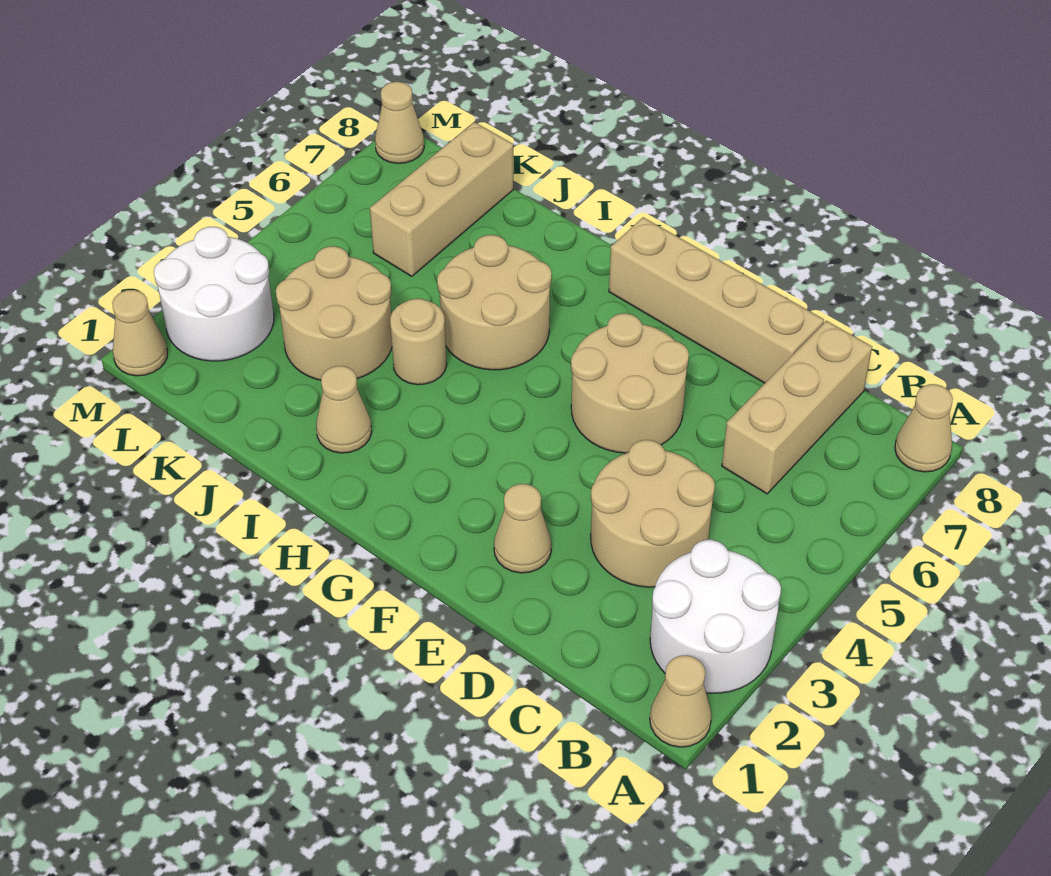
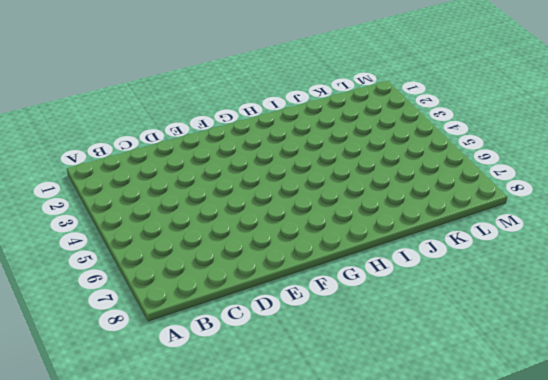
none -> tan cone A1 level 1
none -> white round brick A2:B3 level 1
none -> tan cone A8 level 1

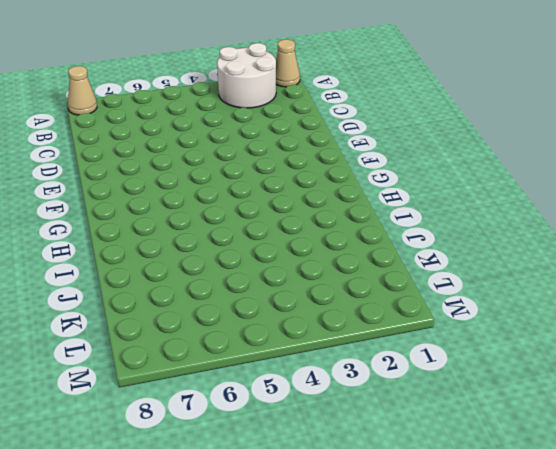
none -> tan round brick C3:D4 level 1
none -> tan brick C6:C8 level 1
none -> tan brick D8:G8 level 1

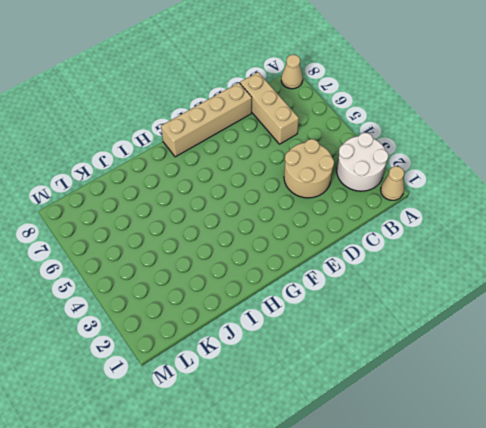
none -> tan cone E2 level 1
none -> tan round brick E5:F6 level 1
none -> tan round brick H5:I6 level 1

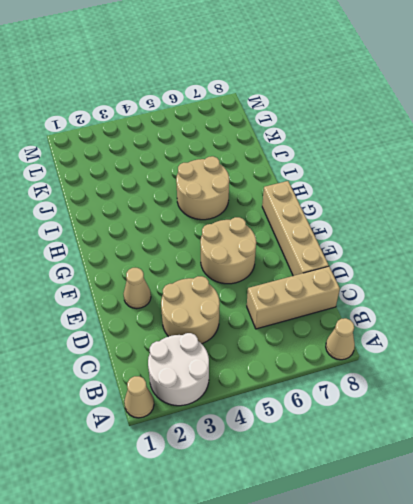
none -> tan cone I2 level 1
none -> tan round brick I4 level 1
none -> tan round brick J3:K4 level 1

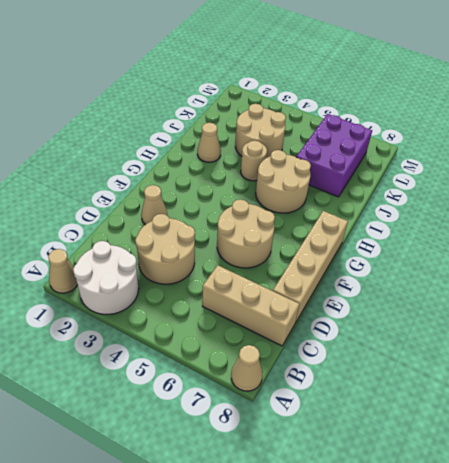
purple brick J6:L7 level 1 -> tan brick K6:K8 level 1
none -> white round brick L2:M3 level 1
none -> tan cone M1 level 1
none -> tan cone M8 level 1

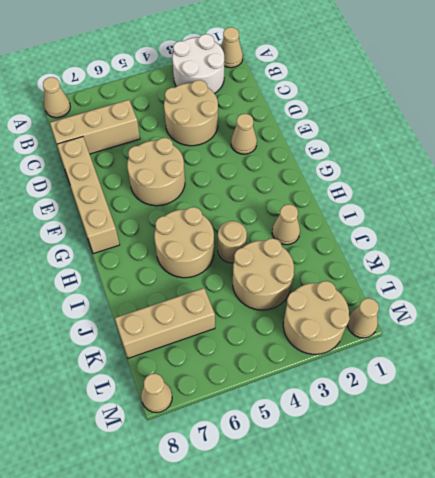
tan round brick L2:M3 level 1 -> white round brick L2:M3 level 1

